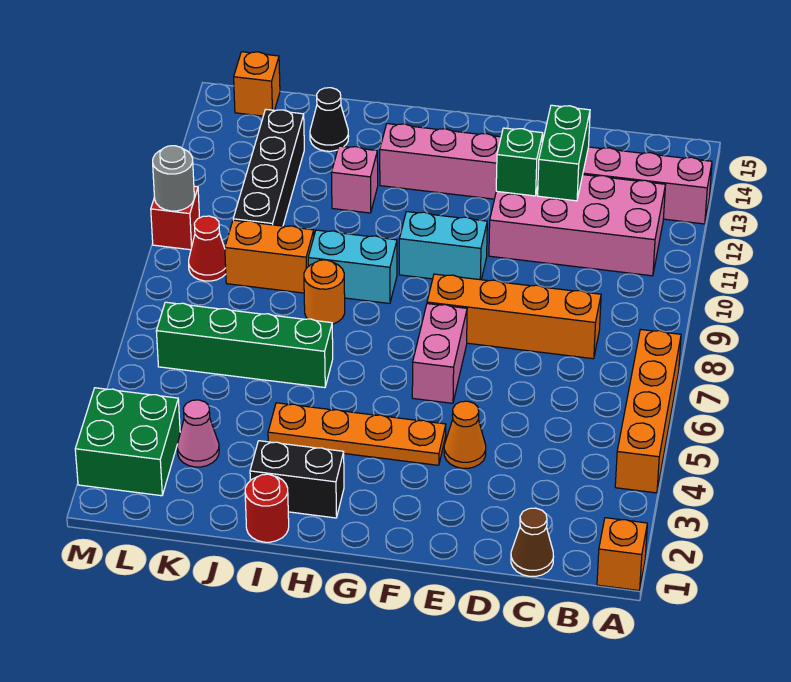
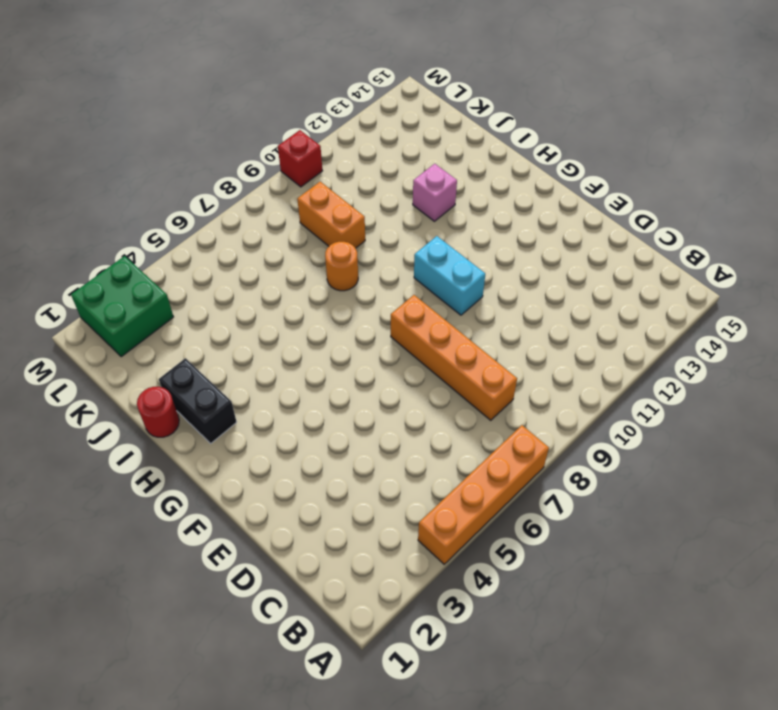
none -> orange brick A1 level 1
none -> pink brick A13:H13 level 1
none -> pink brick B11:E12 level 1

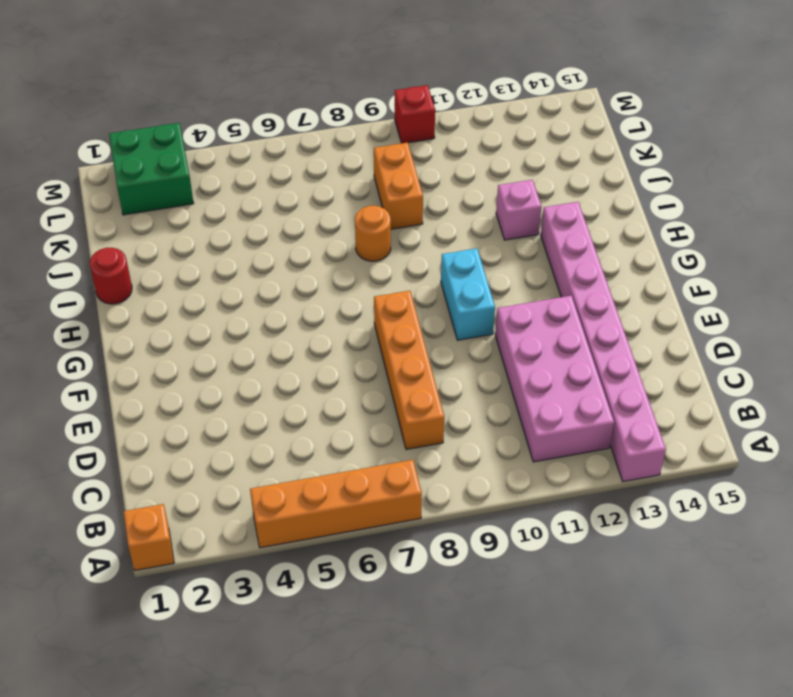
none -> brown cone C1 level 1
none -> orange cone E4 level 1
none -> orange plate F4:I4 level 1

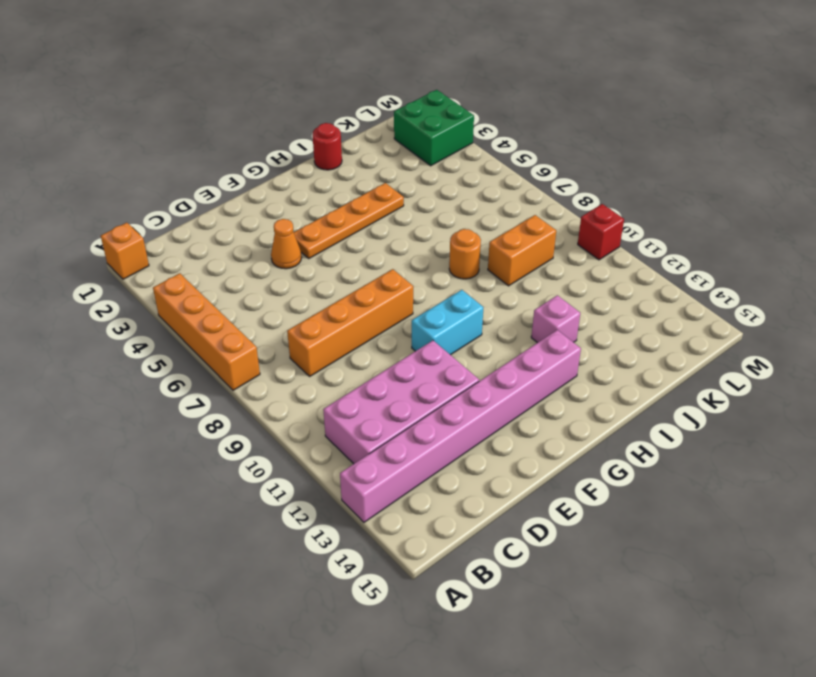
none -> brown cone C1 level 1
none -> pink brick F6:F7 level 1
none -> black brick H2:I2 level 1

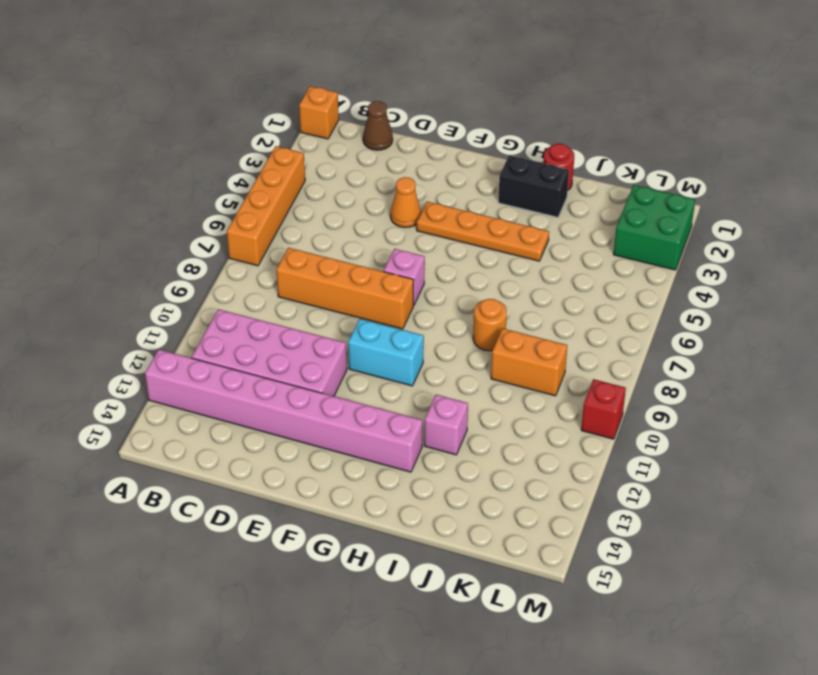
pink brick F7 level 1 -> pink brick F6:F7 level 1
none -> cyan brick H9:I9 level 1
none -> green brick I6:L6 level 1
none -> black cone J14 level 1

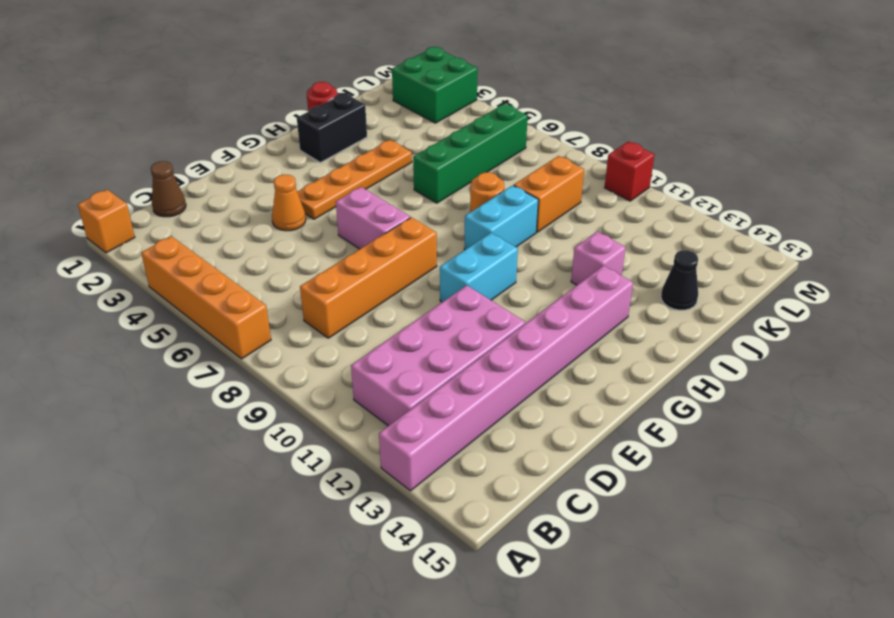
none -> pink cone K3 level 1
none -> black brick K10:K13 level 1
none -> red cone L9 level 1

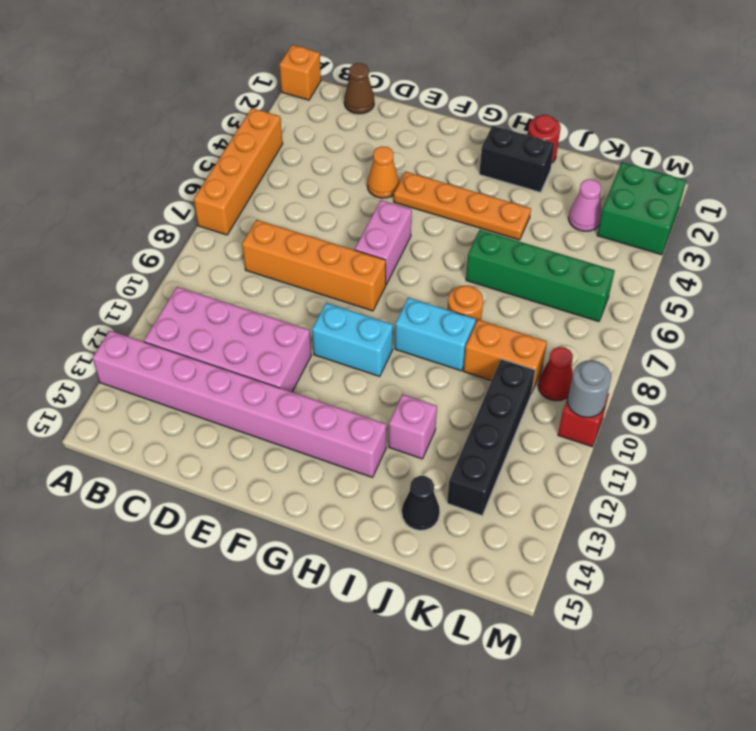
none -> orange brick L15 level 1
none -> green brick D12:D13 level 2
none -> green brick E12 level 2

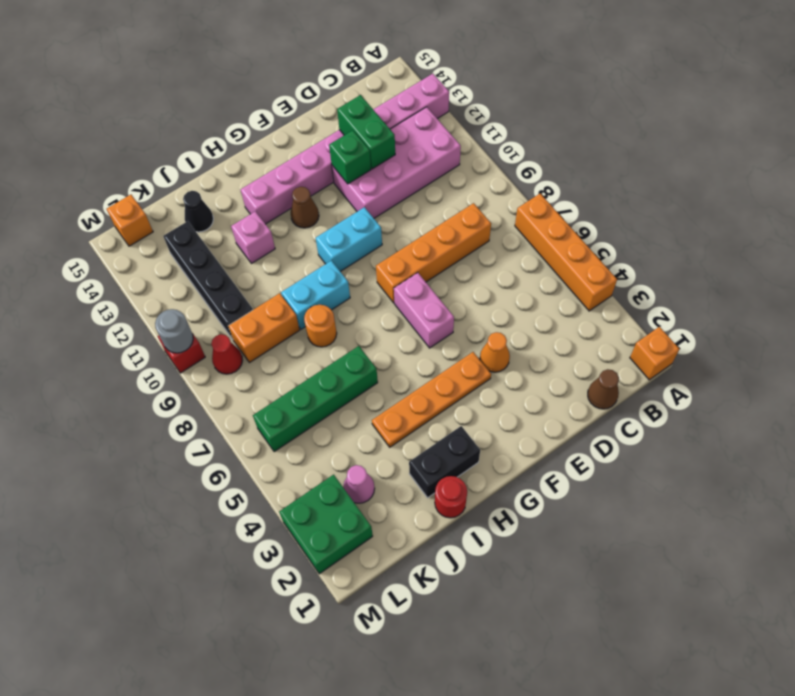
brown cone G12 level 1 -> none

